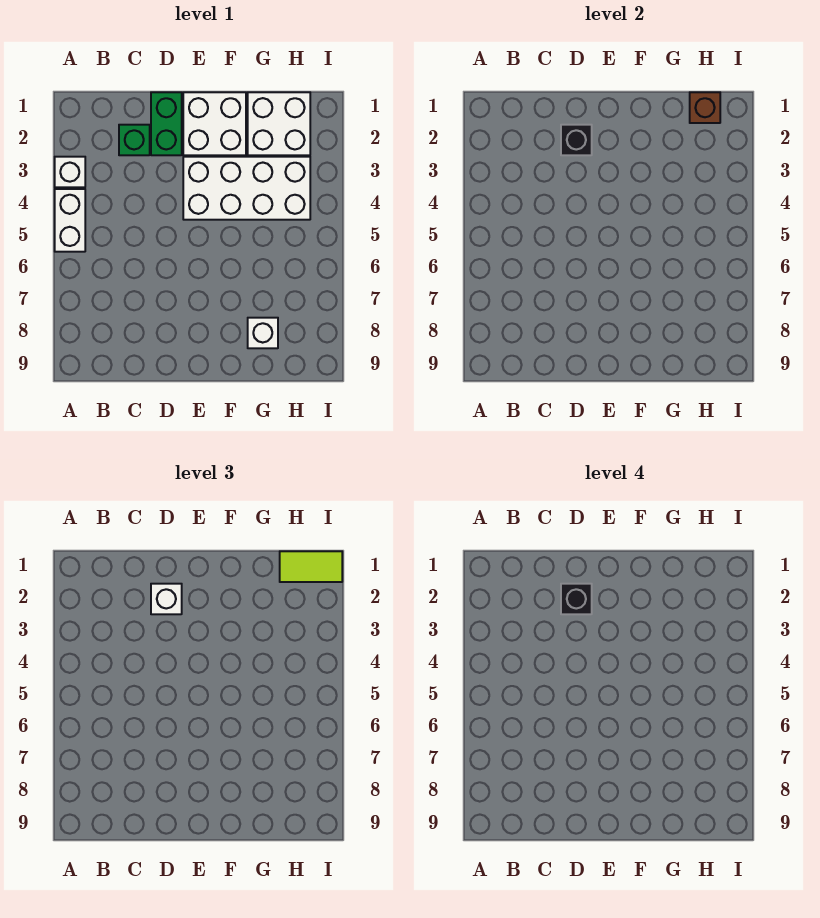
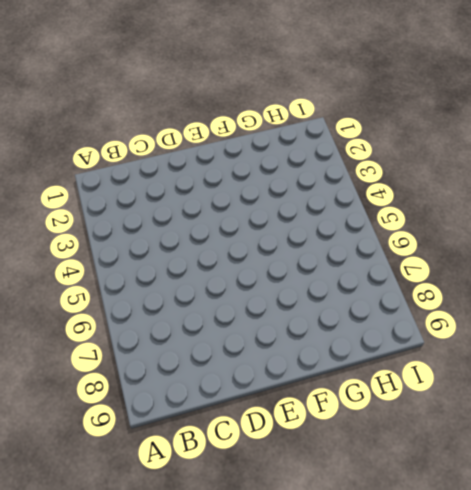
none -> white brick A3 level 1
none -> white brick A4:A5 level 1
none -> green brick C2 level 1

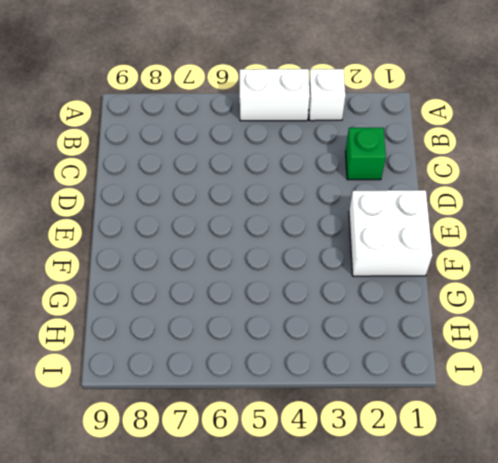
none -> green brick D1:D2 level 1
none -> white brick E3:H4 level 1
none -> white brick G1:H2 level 1

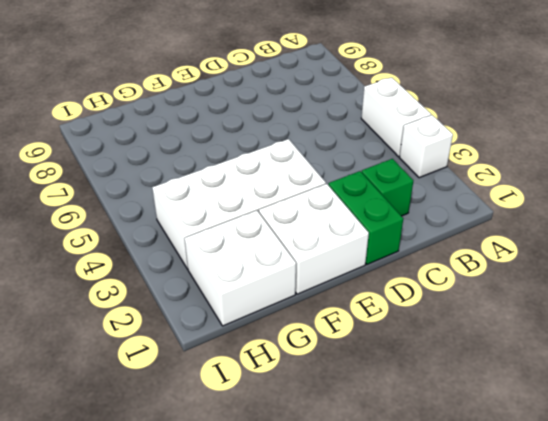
none -> white brick G8 level 1
none -> black brick D2 level 2
none -> brown brick H1 level 2

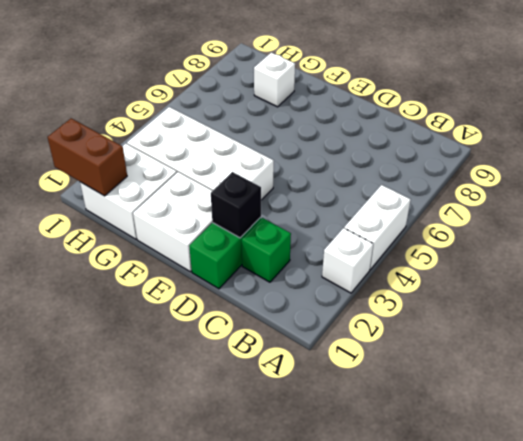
brown brick H1:I1 level 2 -> brown brick H1 level 2
none -> white brick D2 level 3
none -> lime tile H1:I1 level 3
none -> black brick D2 level 4

